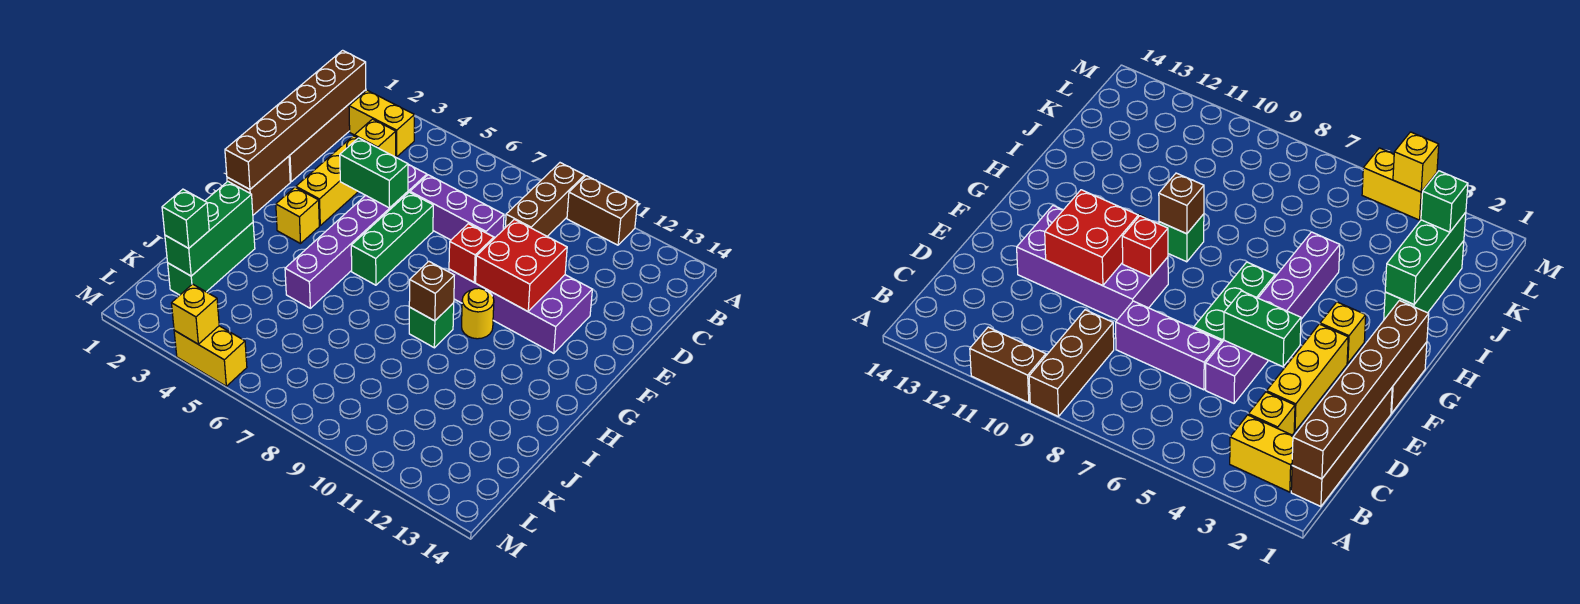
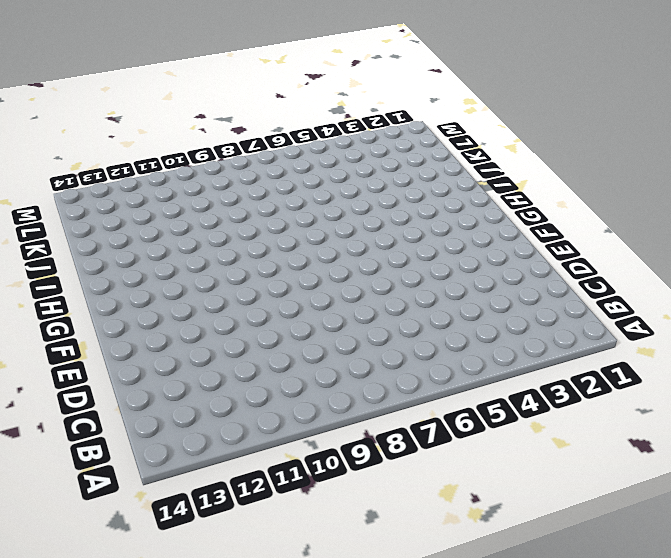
none -> brown brick A9:C9 level 1
none -> brown brick A10:A11 level 1
none -> brown brick B1:E1 level 1

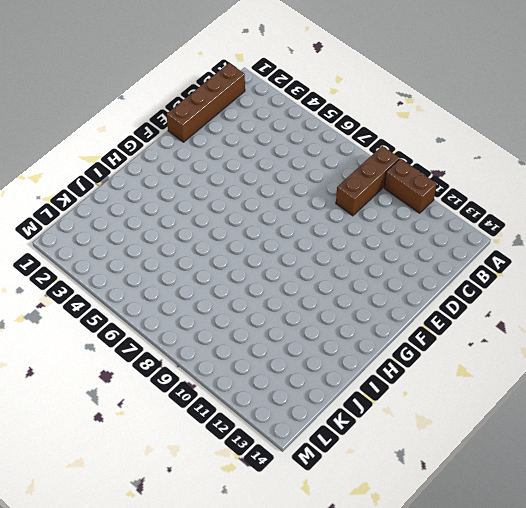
none -> yellow brick B2:B3 level 1
none -> yellow brick C3 level 1
none -> yellow brick D3:F3 level 1

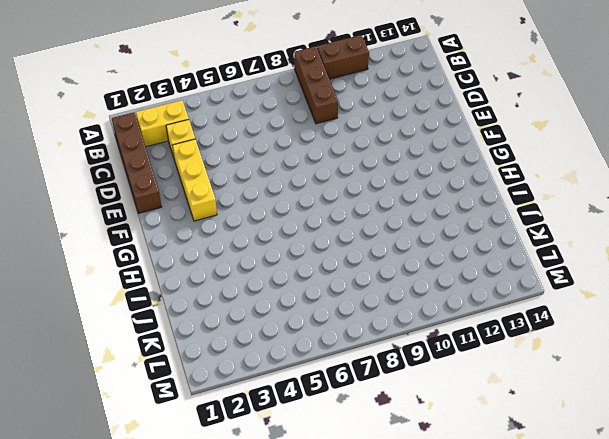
none -> purple brick D5:I5 level 1
none -> purple brick D6:D8 level 1
none -> green brick E6:G6 level 1

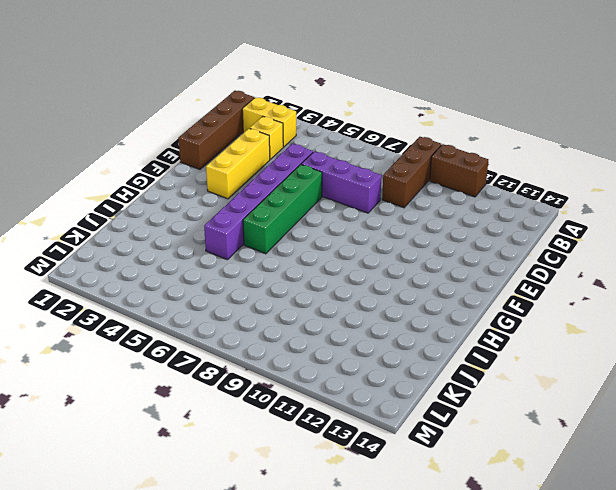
green brick E6:H6 level 1 -> green brick E6:G6 level 1
none -> purple brick E9:F12 level 1
none -> brown brick F1:G1 level 1
none -> yellow brick G3 level 1

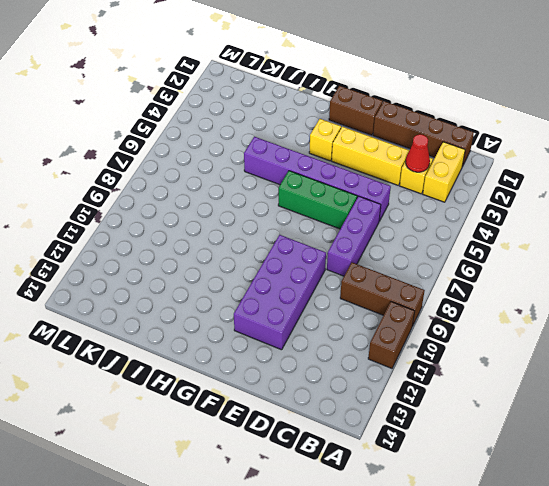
red cone C3 level 2 -> none
none -> yellow round brick G10 level 1
none -> green brick H9 level 1
none -> green brick I2:K2 level 1

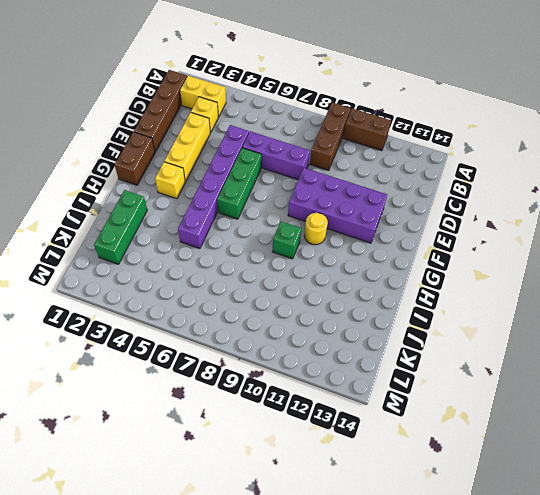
none -> yellow brick M4:M5 level 1
none -> brown brick B1:G1 level 2
none -> green brick E4:E5 level 2

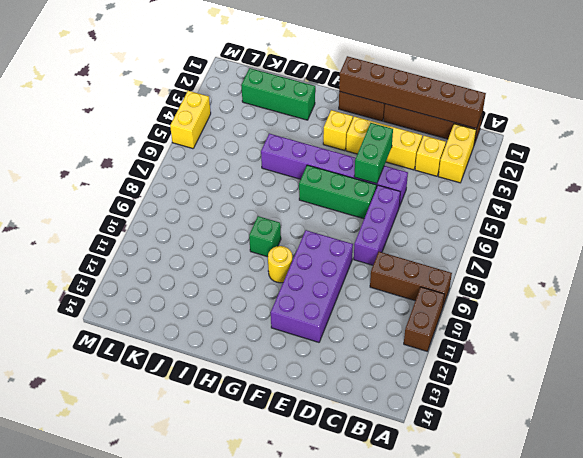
none -> red brick E10:F11 level 2
none -> red brick F9 level 2
none -> brown brick H9 level 2

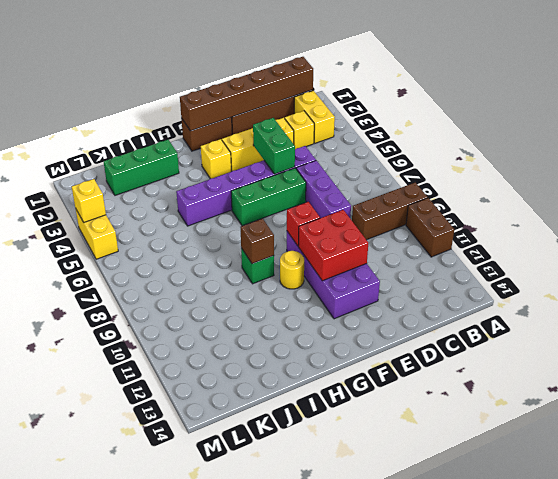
none -> green brick I2:K2 level 2
none -> green brick K2 level 3

